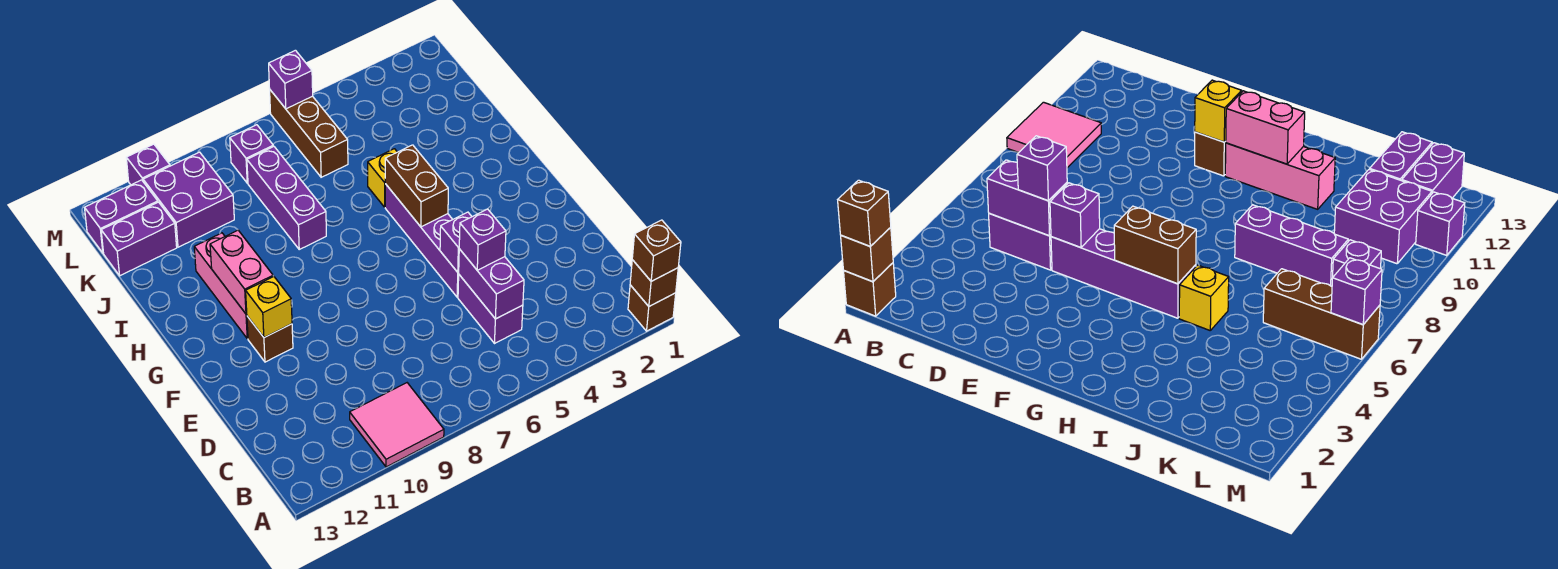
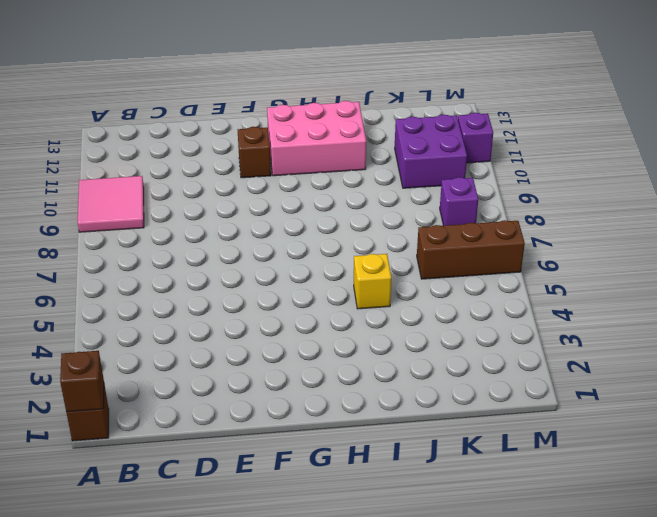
pink brick G11:I12 level 1 -> pink brick G11:I11 level 1
none -> purple brick C5:D5 level 1
none -> purple brick E5:H5 level 1
none -> purple brick I8:K8 level 1

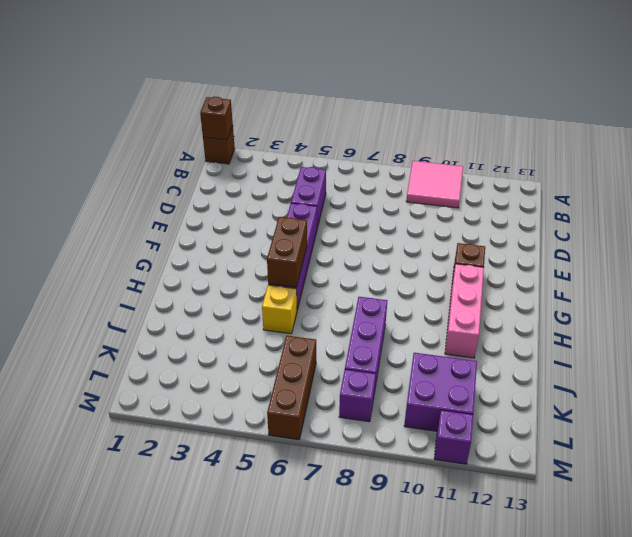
none -> purple brick K12:K13 level 1
none -> purple brick L12:L13 level 1
none -> purple brick C5:D5 level 2

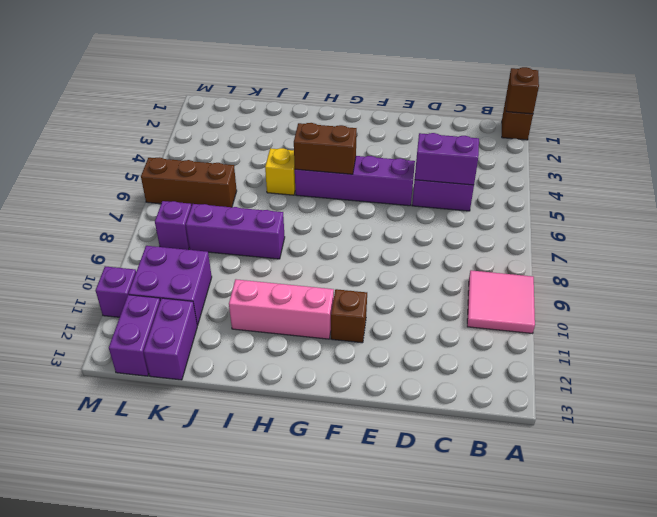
none -> purple brick E5 level 2
none -> yellow brick F11 level 2
none -> pink brick G11:H11 level 2

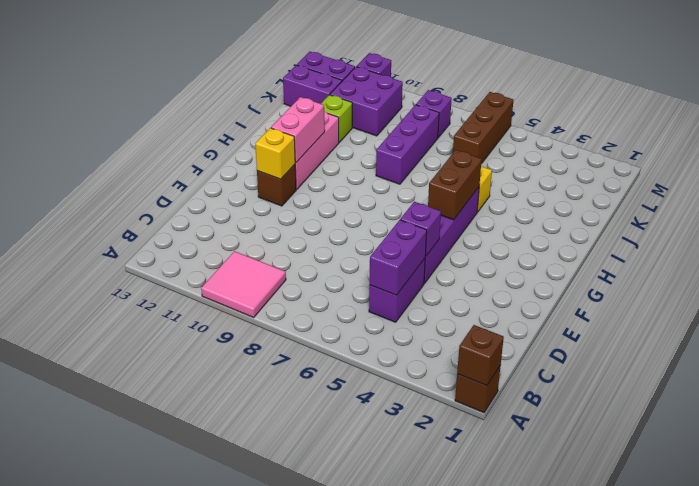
lime brick J11 level 1 -> none
none -> purple brick M6 level 2
none -> brown brick A1 level 3
none -> purple brick D5 level 3

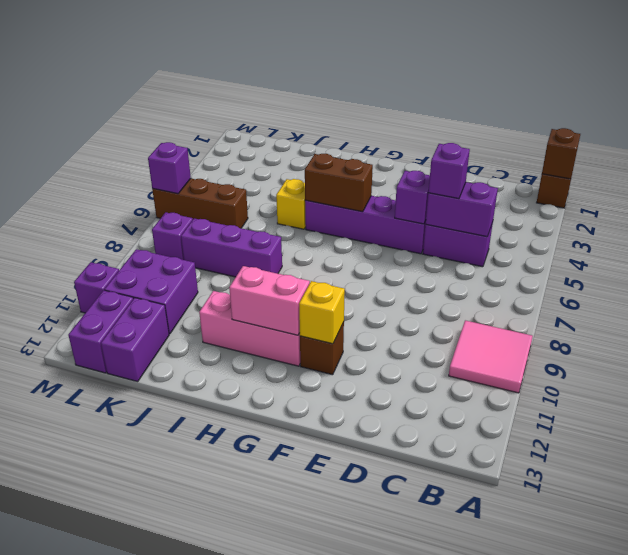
none -> brown brick A1 level 3

